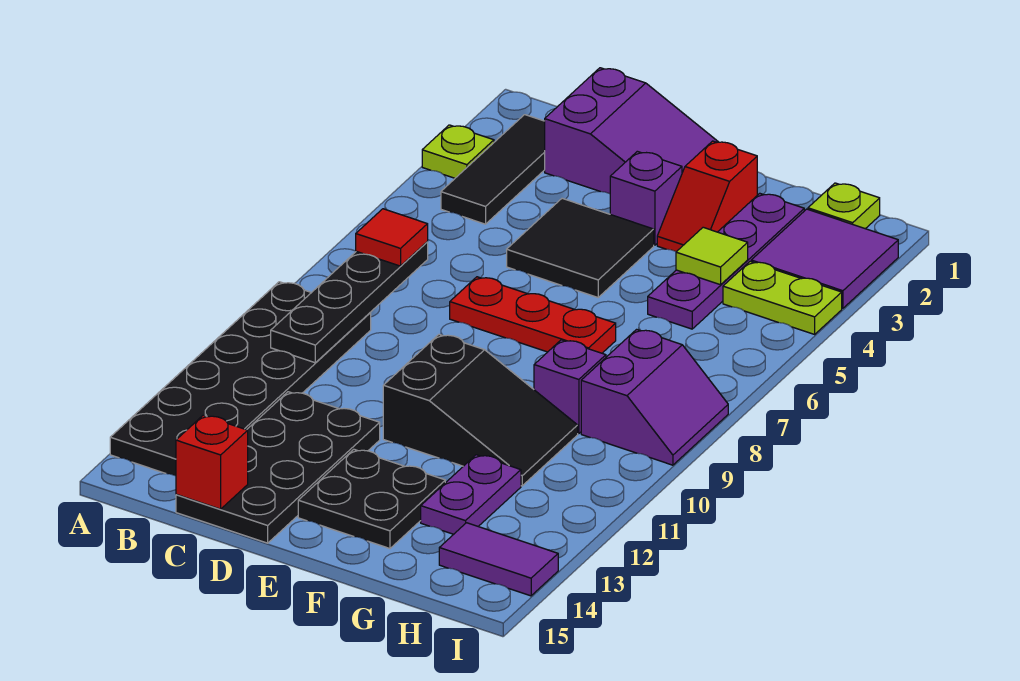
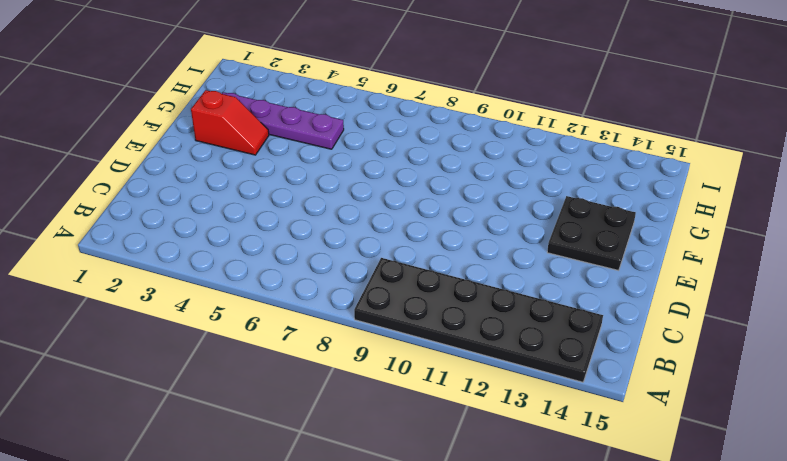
none -> lime plate A3 level 1
none -> black tile B2:B4 level 1
none -> purple slope C1:E2 level 1 top C

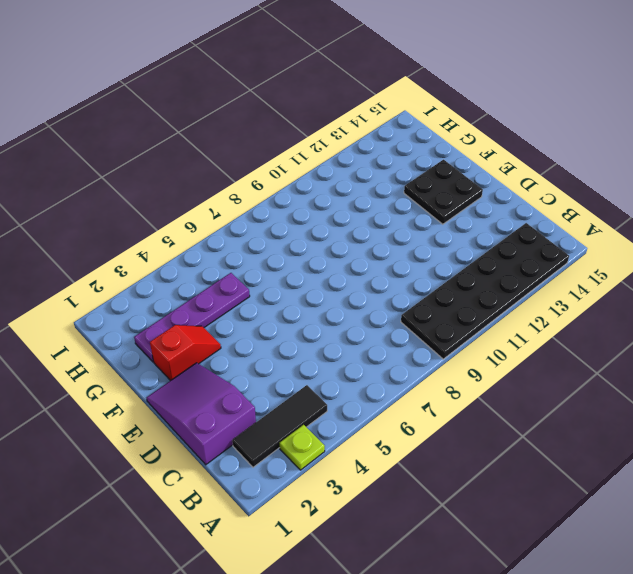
none -> black plate C12:D15 level 1
none -> black tile D4:E5 level 1
none -> red plate D7:F7 level 1

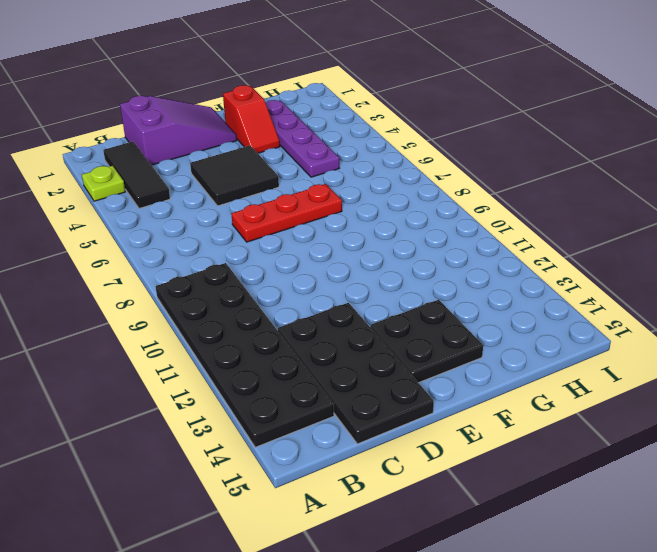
none -> purple brick E3 level 1
none -> black slope E10:G11 level 1 top E
none -> purple brick G9 level 1

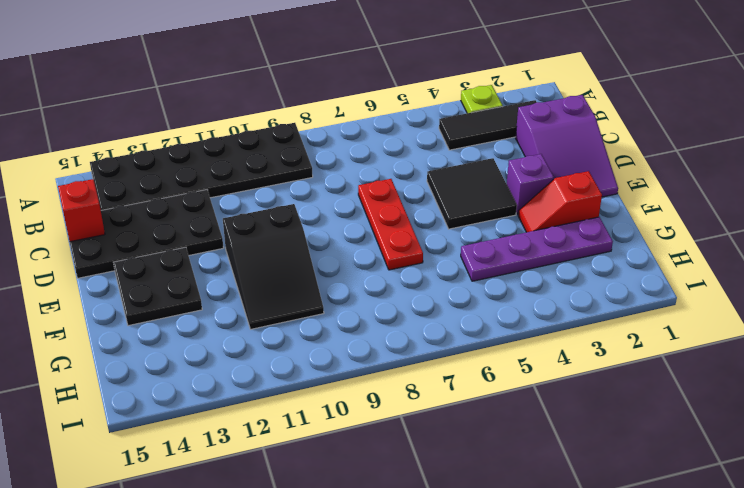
none -> purple brick G9 level 1
none -> purple plate G12:G13 level 1
none -> lime plate H1 level 1

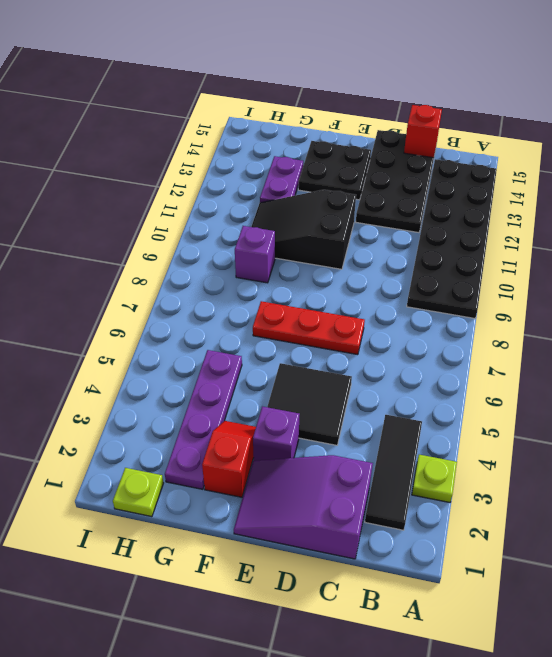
none -> purple tile H2:I3 level 1
none -> lime plate H4:I4 level 1
none -> purple slope H8:I9 level 1 top H

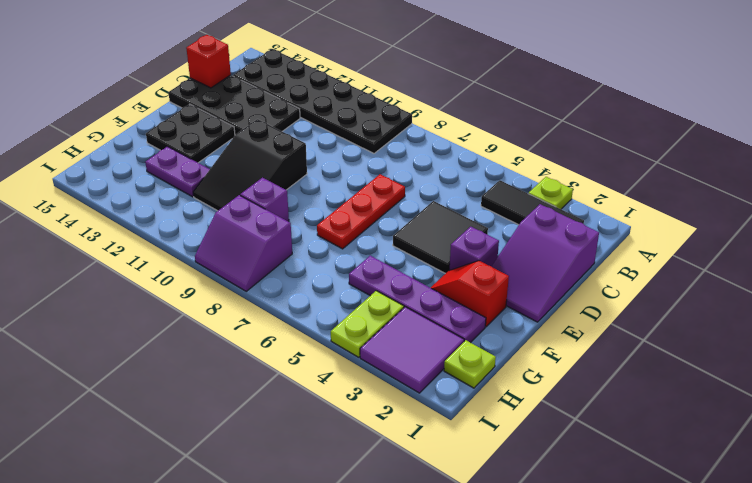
none -> purple tile H14:I14 level 1
none -> black plate B7:B10 level 2
none -> lime tile G4 level 2

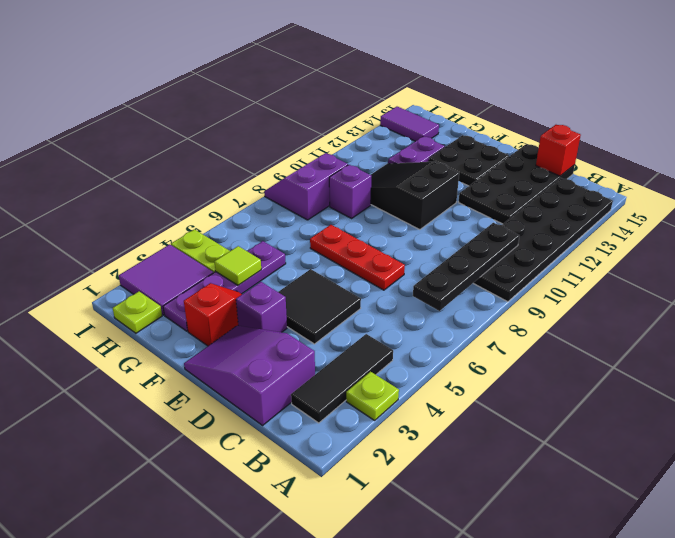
none -> red tile B7 level 3

